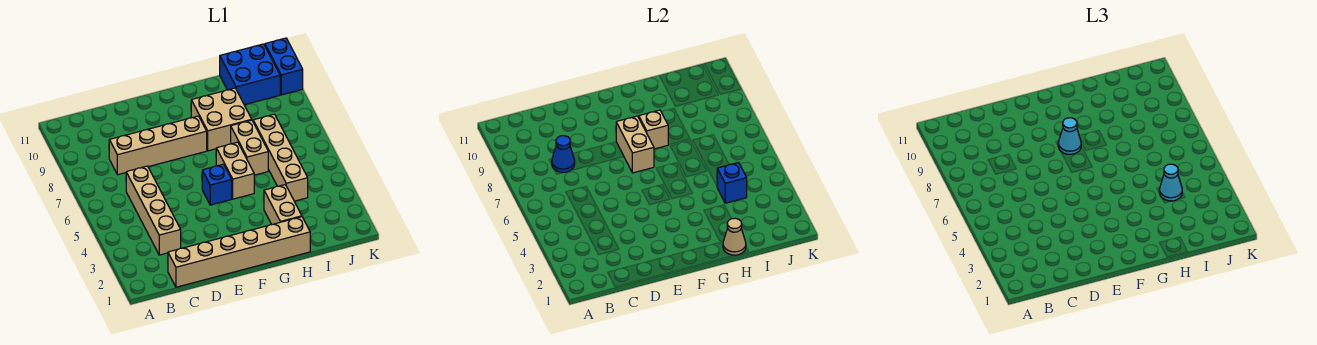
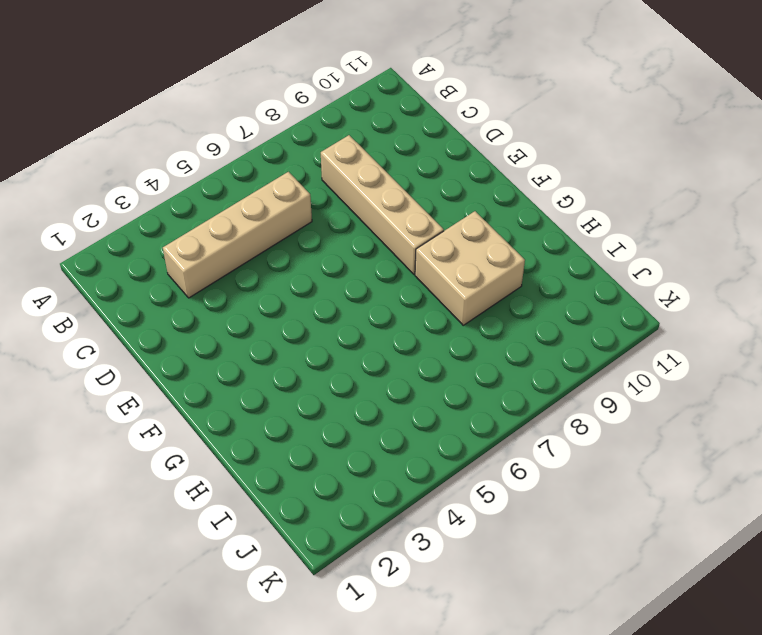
none -> tan brick C1:H1 level 1
none -> blue brick F5 level 1
none -> tan brick G5:G6 level 1

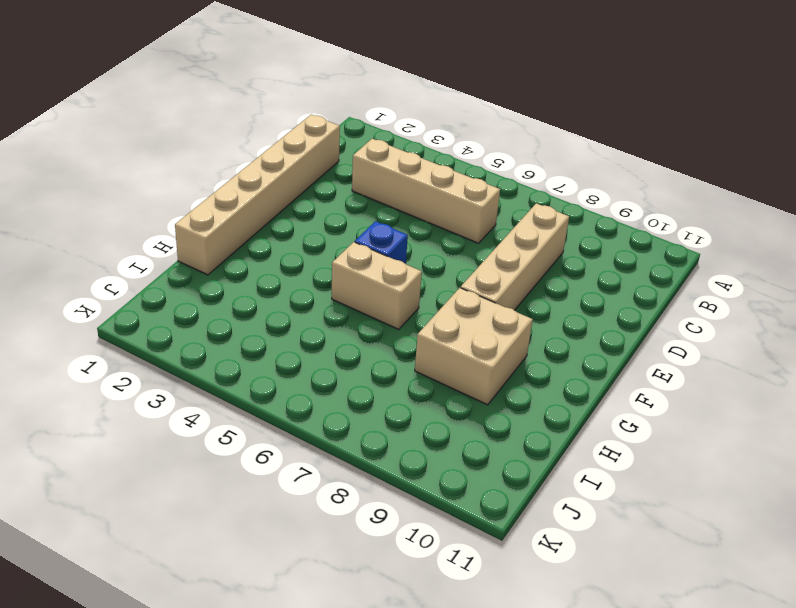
none -> tan brick H2:H3 level 1
none -> tan brick H6:H7 level 1
none -> tan brick I4:I7 level 1

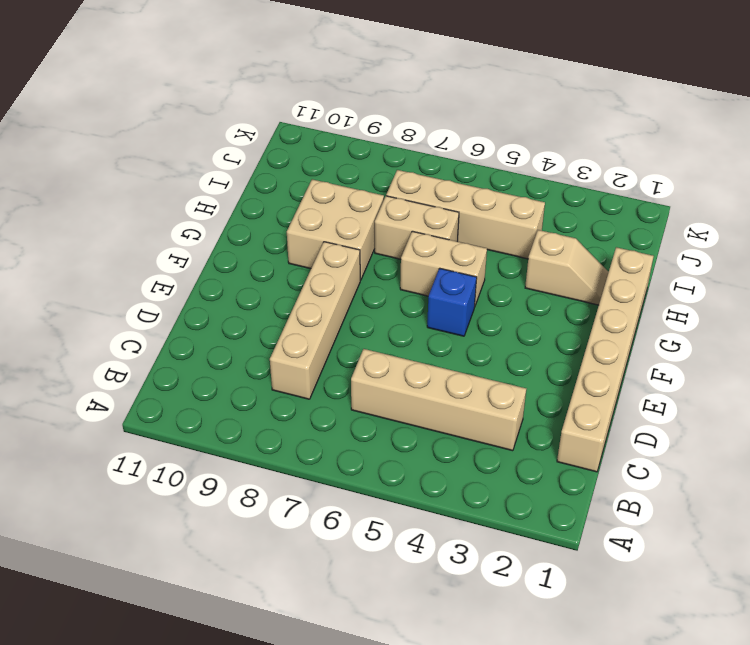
tan slope H2:H3 level 1 top 3 -> tan brick H2:H3 level 1
none -> blue brick I10:J11 level 1
none -> blue brick K10:K11 level 1
none -> blue cone C8 level 2

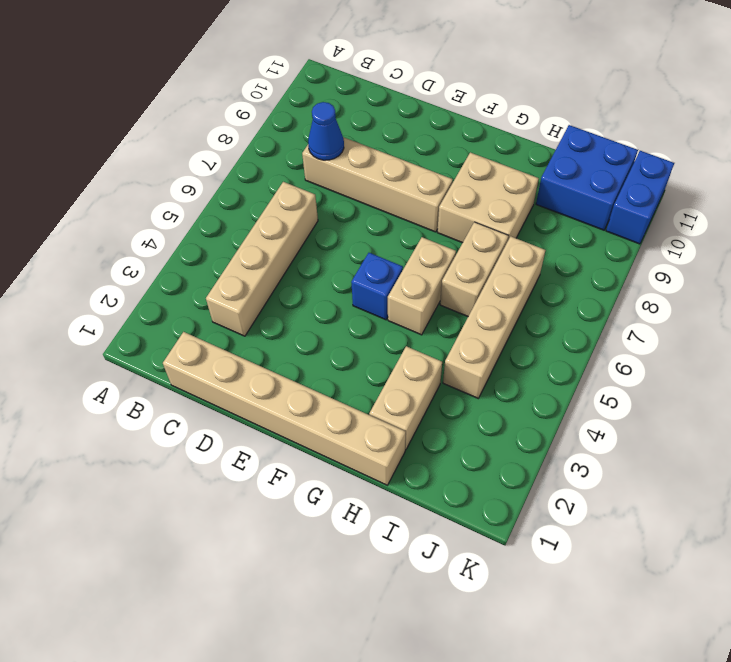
none -> tan brick F7:F8 level 2
none -> tan brick G8 level 2
none -> tan cone H1 level 2

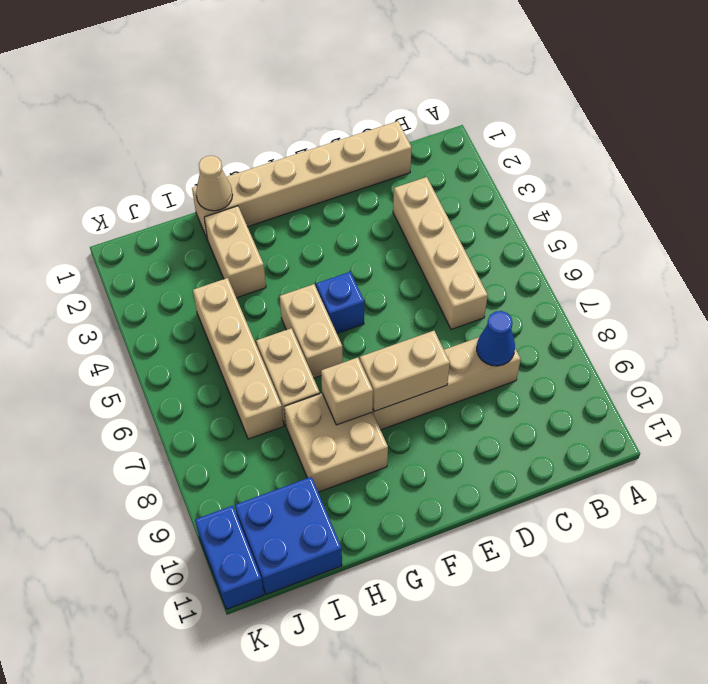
tan brick E8:F8 level 2 -> tan brick F7:F8 level 2
none -> blue brick I4 level 2
none -> cyan cone F8 level 3
none -> cyan cone I4 level 3

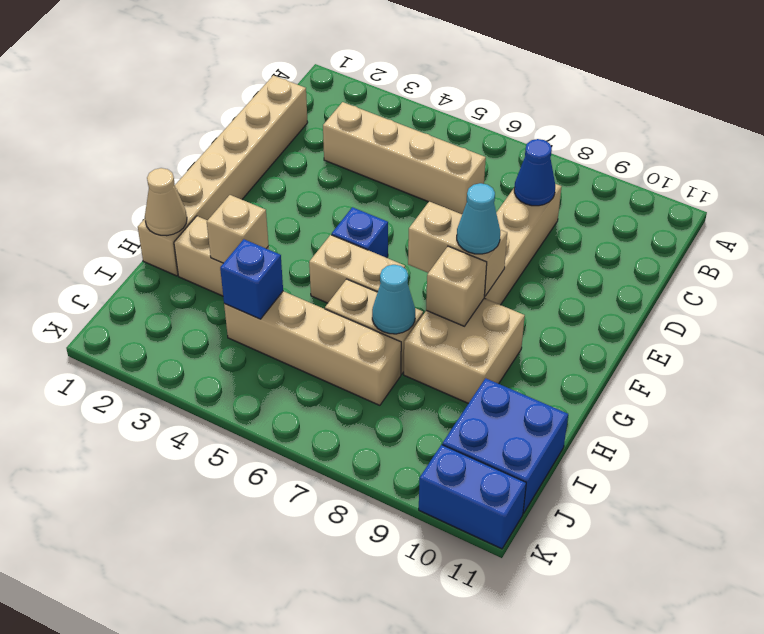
tan brick H3 level 2 -> none
cyan cone H7 level 2 -> cyan cone I4 level 3

